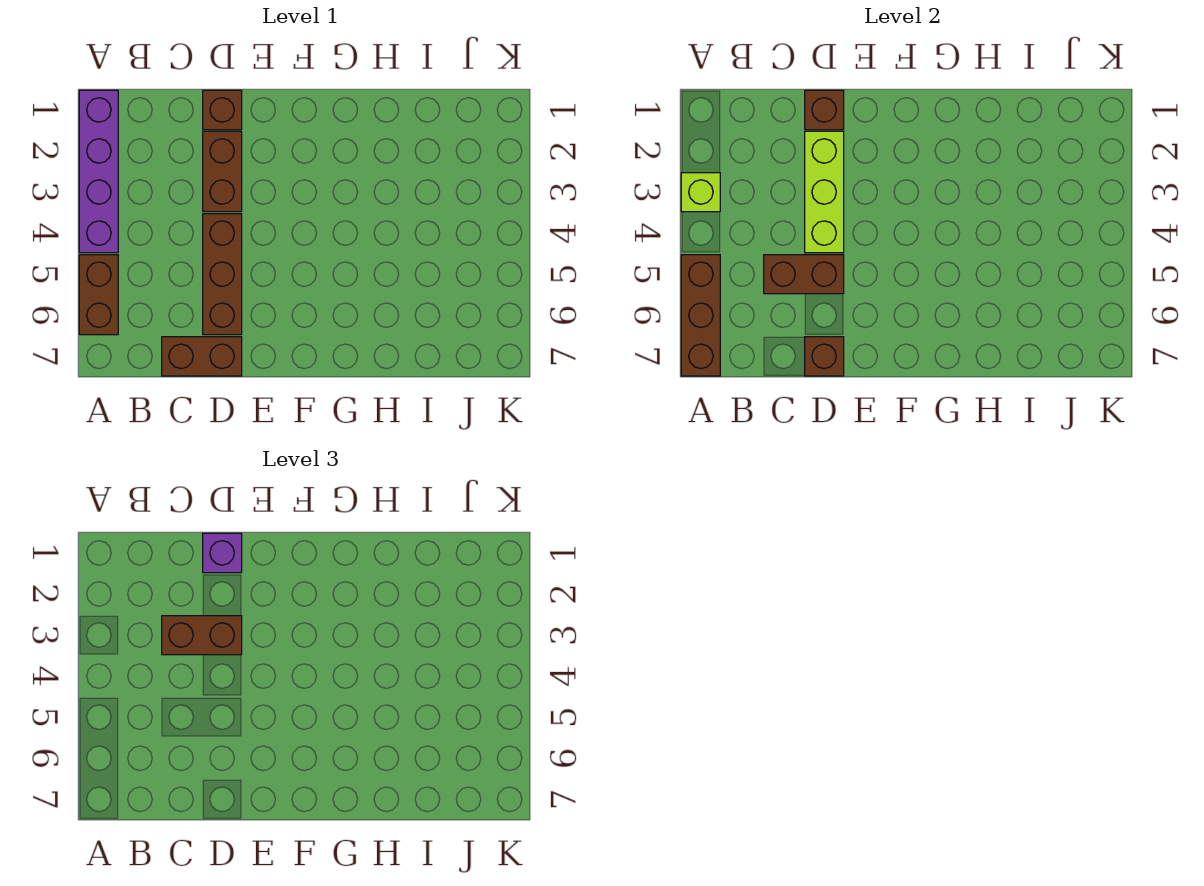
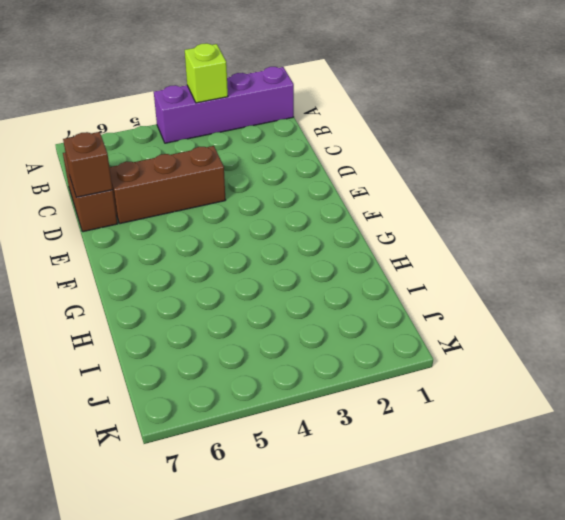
none -> brown brick A5:A6 level 1
none -> brown brick D1 level 1
none -> brown brick D2:D3 level 1

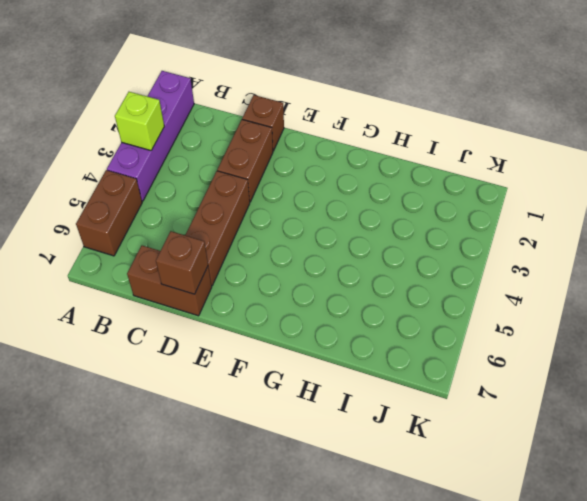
none -> brown brick A5:A7 level 2
none -> brown brick C5:D5 level 2
none -> brown brick D1 level 2

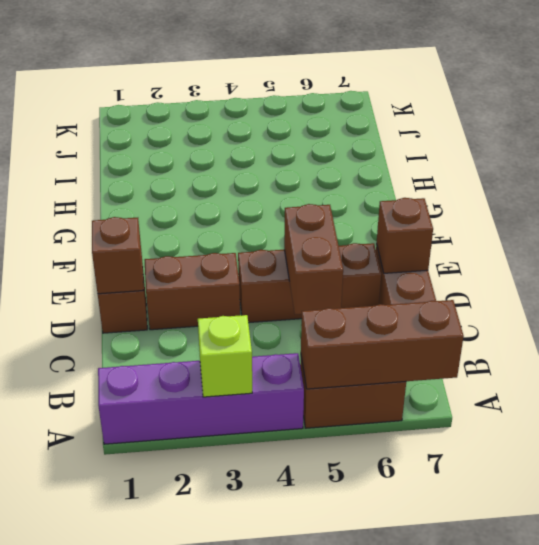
none -> lime brick D2:D4 level 2
none -> brown brick C3:D3 level 3
none -> purple brick D1 level 3

